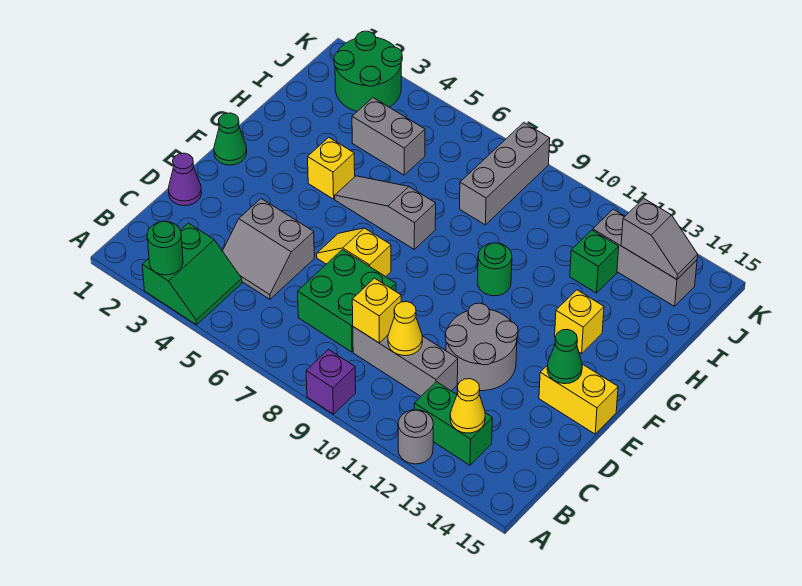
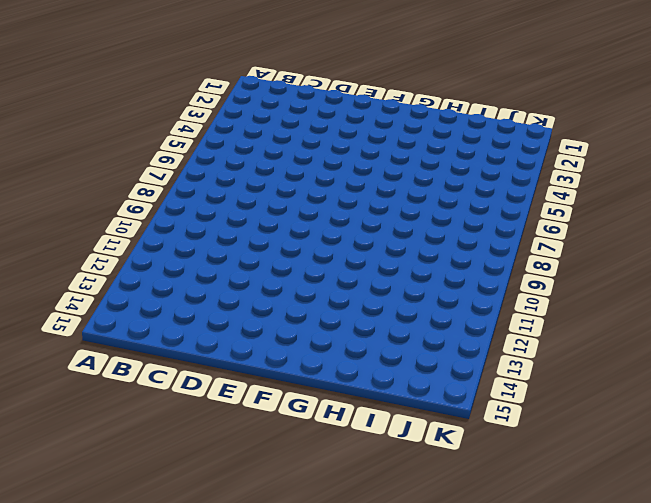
none -> green slope A3:B4 level 1 top 3
none -> purple brick A9 level 1
none -> grey round brick A12 level 1

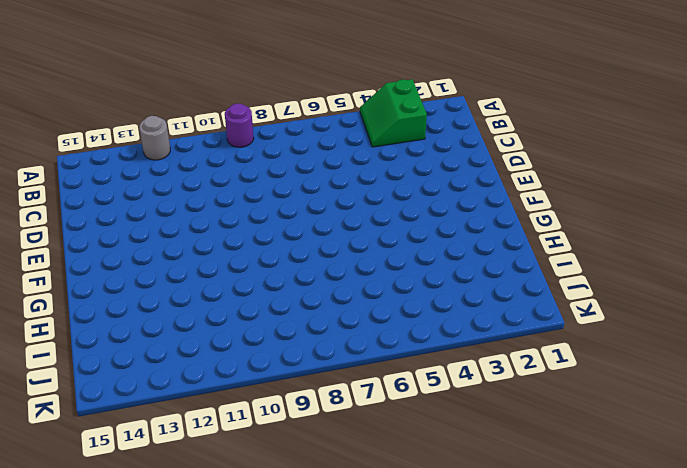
purple round brick A9 level 1 -> purple brick A9 level 1
none -> green brick B12:B13 level 1
none -> grey slope C4:D5 level 1 top D
none -> green brick C7:D8 level 1

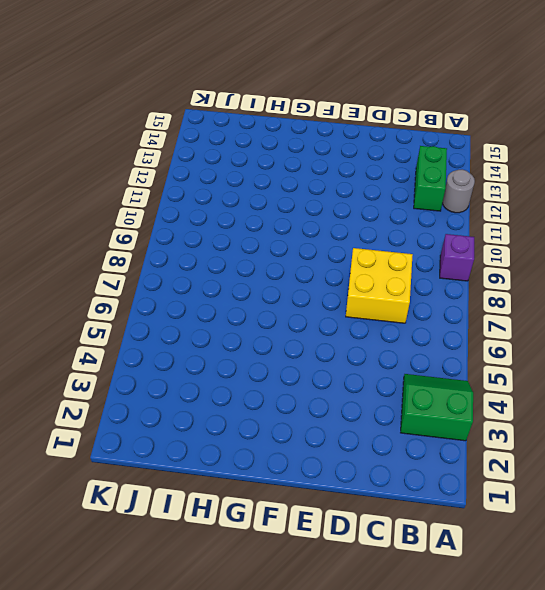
yellow brick C7:D8 level 1 -> green brick C7:D8 level 1
none -> grey slope C4:D5 level 1 top D
none -> grey brick C9:C11 level 1
none -> purple cone D1 level 1

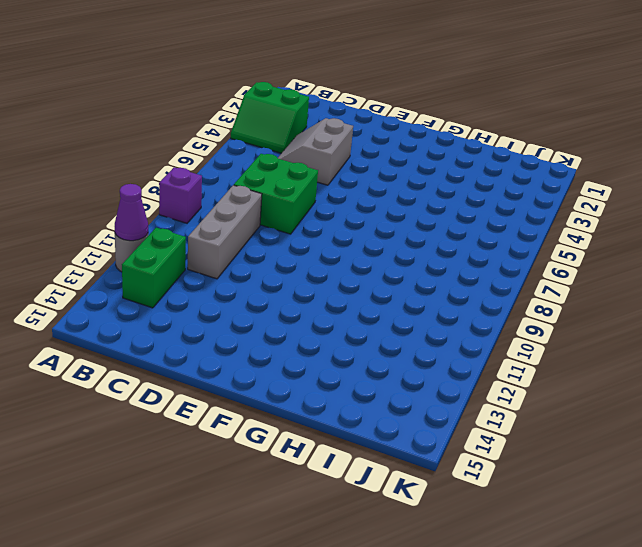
purple cone A12 level 2 -> purple cone D1 level 1
none -> grey round brick D11:E12 level 1
none -> yellow slope E6:E7 level 1 top 7
none -> yellow brick E14:E15 level 1

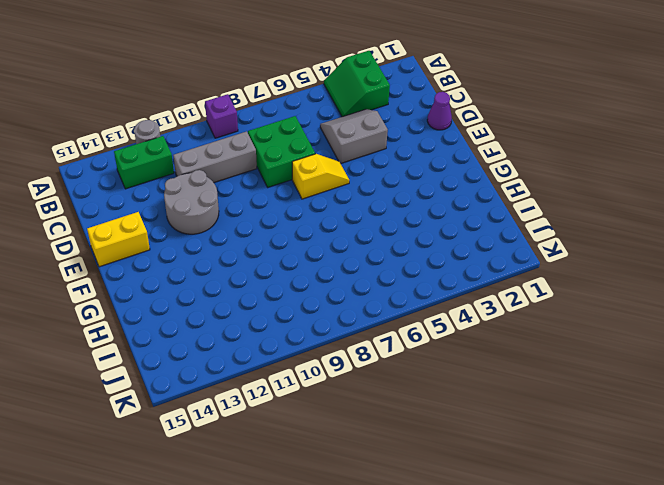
none -> green cone F1 level 1
none -> yellow brick G4 level 1
none -> grey slope G5:G7 level 1 top 7

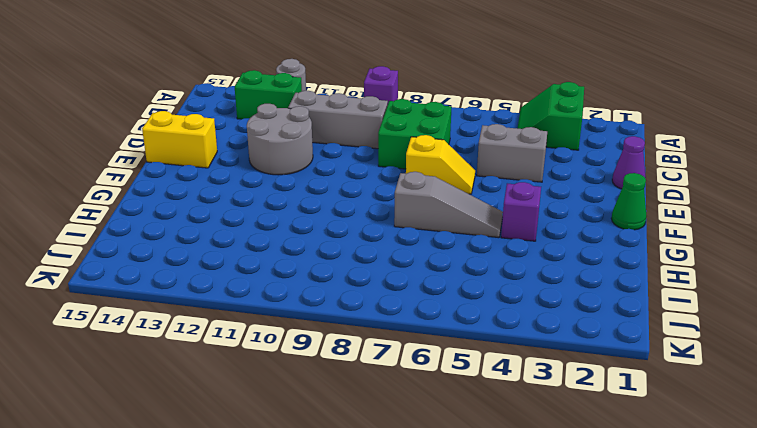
purple brick G4 level 1 -> yellow brick G4 level 1
none -> green round brick G10 level 1
none -> yellow brick G13 level 1
none -> grey brick I4:I5 level 1

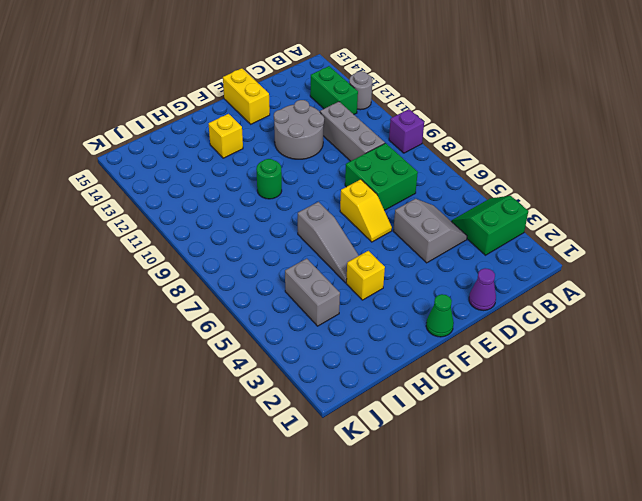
none -> grey brick I8:K8 level 1
none -> green brick I12 level 1
none -> green round brick J2:K3 level 1

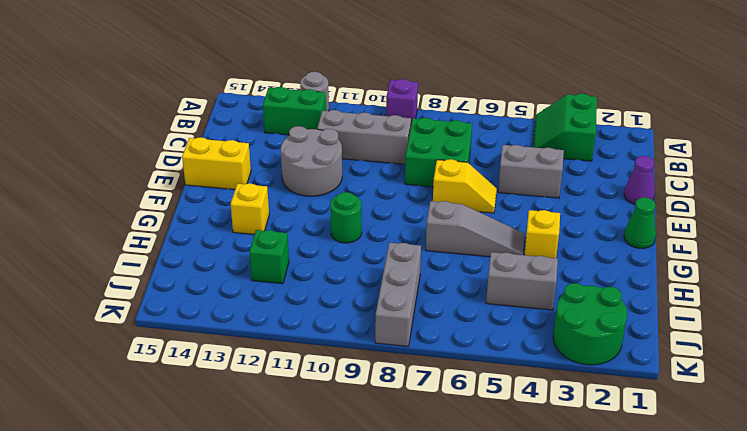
none -> grey brick J12:J14 level 1
none -> green round brick A3 level 2
none -> yellow cone B13 level 2

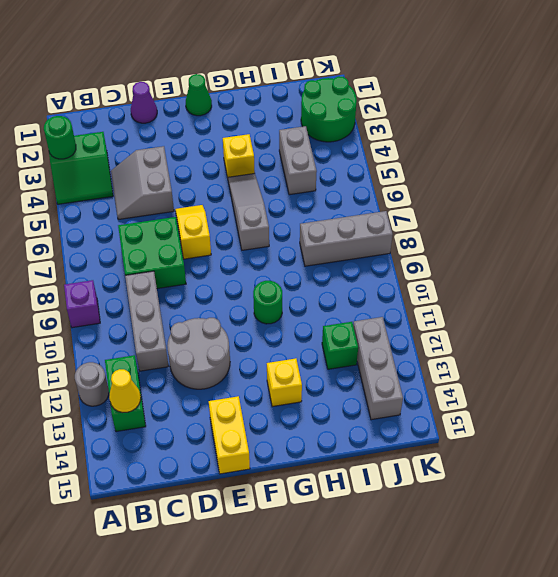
none -> yellow brick C9 level 2
none -> yellow cone C10 level 2
none -> green cone E14 level 2

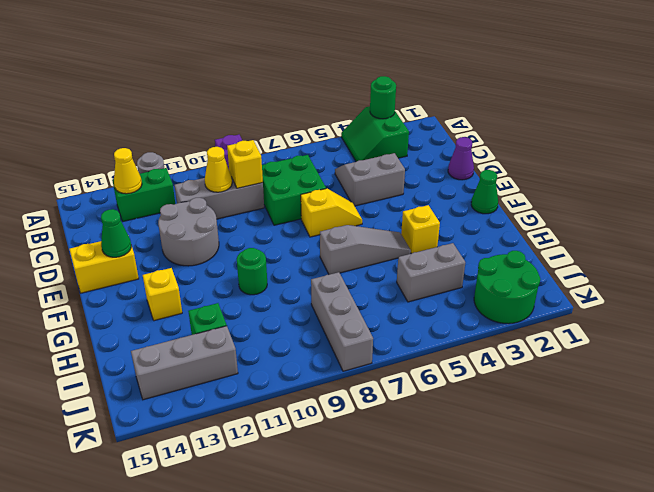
none -> grey slope J13:J14 level 2 top 13

